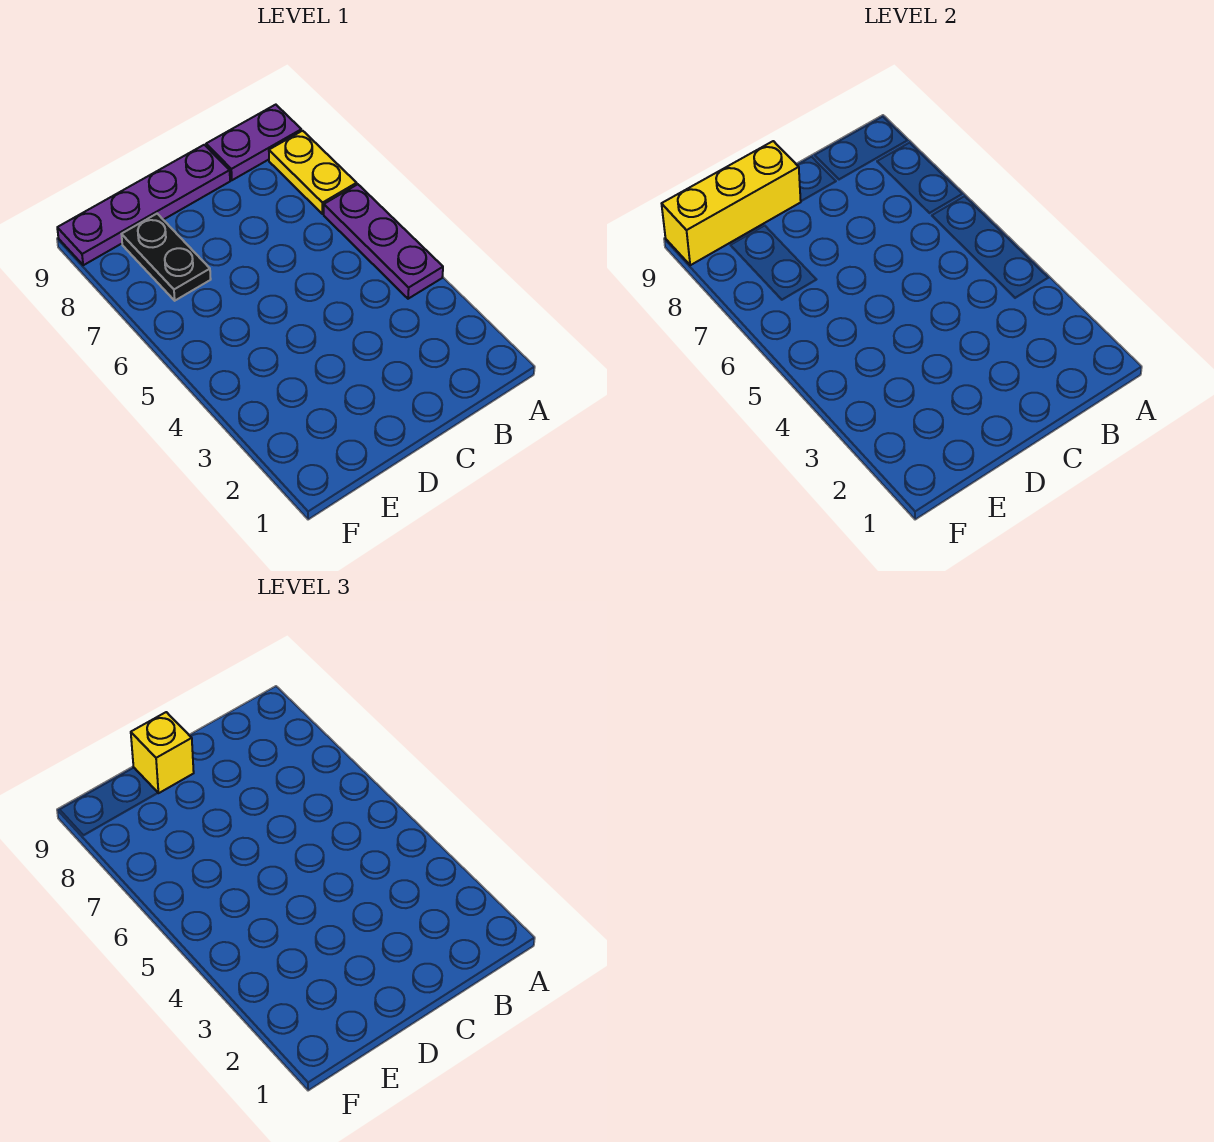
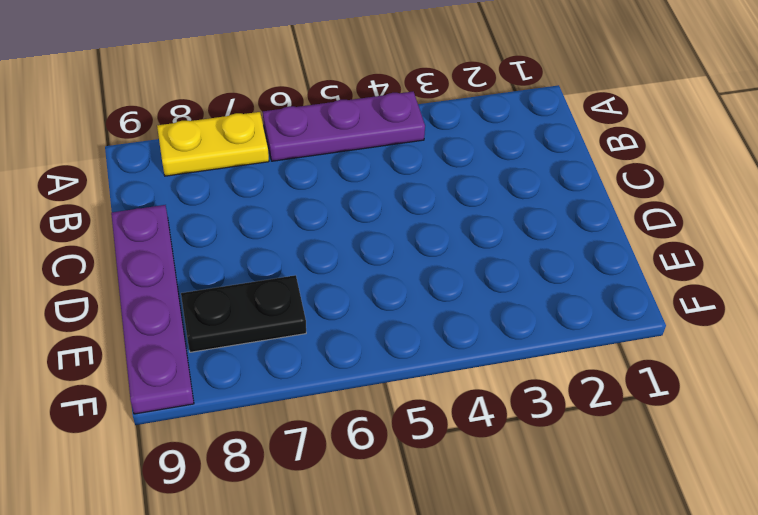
none -> purple plate A9:B9 level 1
none -> yellow brick D9:F9 level 2

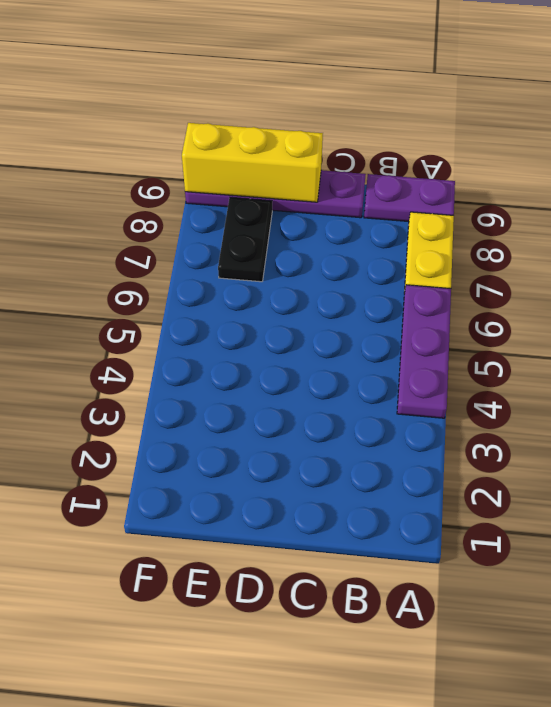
none -> yellow brick D9 level 3

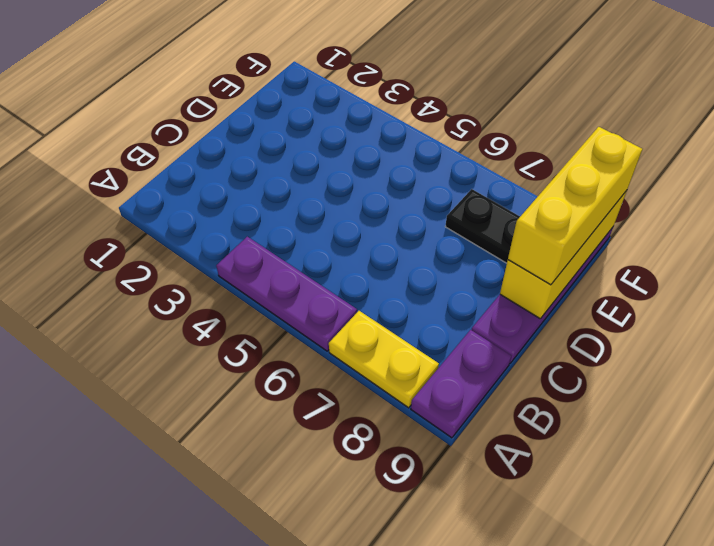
yellow brick D9:F9 level 3 -> yellow brick D9 level 3

